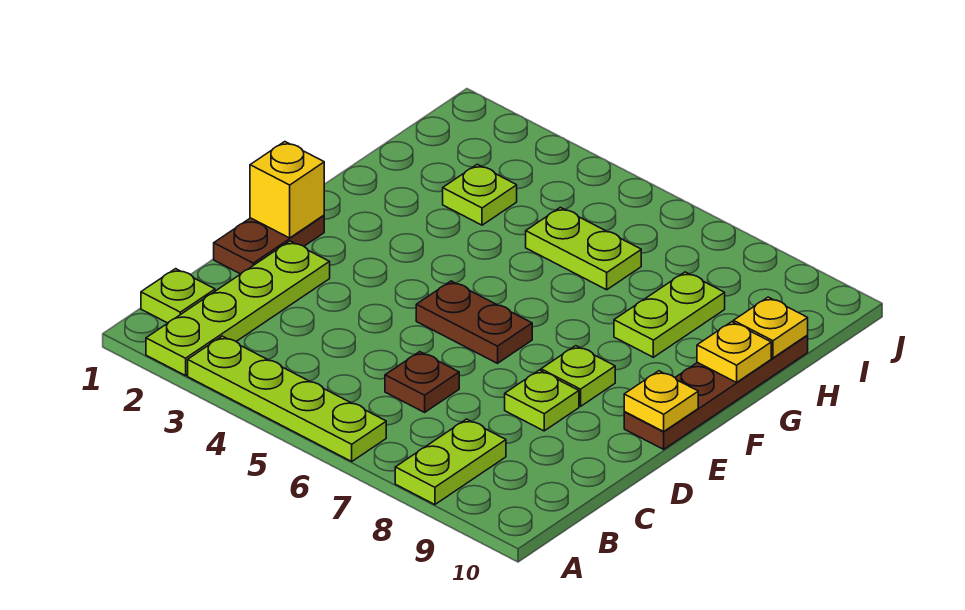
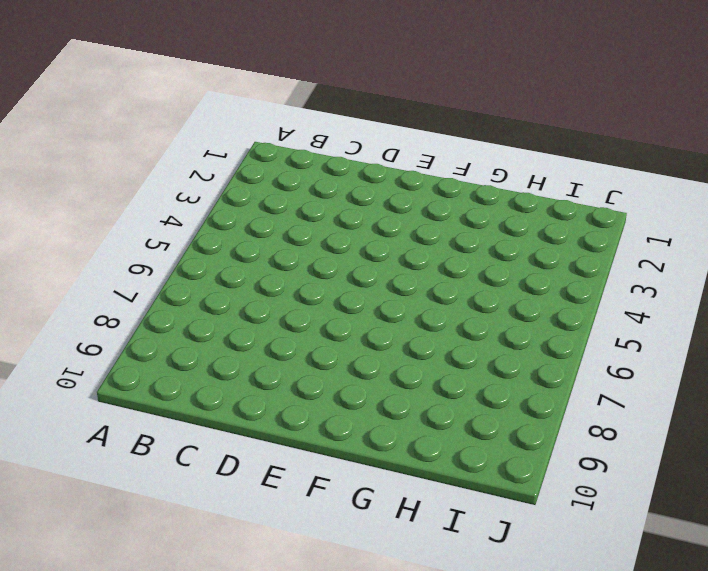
none -> lime plate A2:D2 level 1
none -> lime plate A3:A6 level 1
none -> lime plate A8:B8 level 1

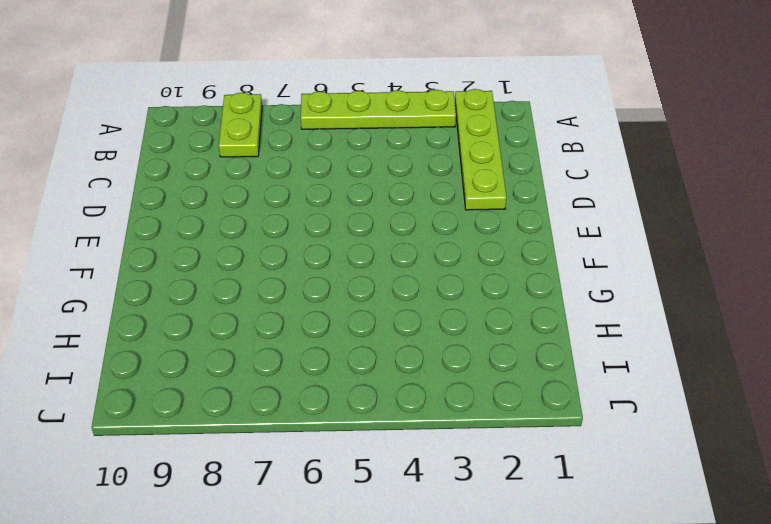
none -> lime plate B1 level 1
none -> brown plate C6 level 1
none -> brown plate D1:E1 level 1

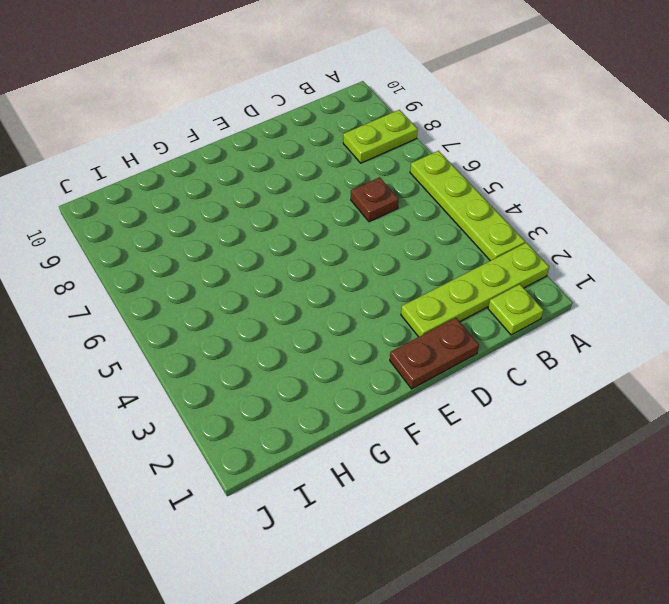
none -> lime plate D8 level 1
none -> brown plate E5:E6 level 1
none -> lime plate E8 level 1

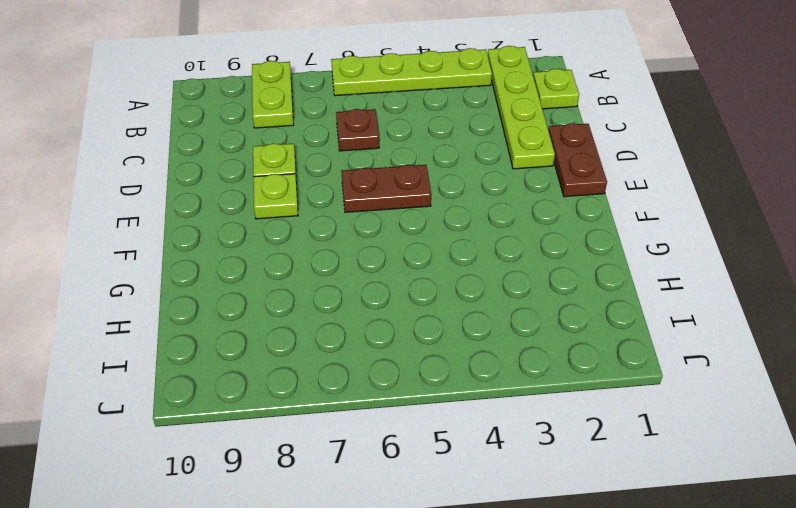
none -> brown plate E10:H10 level 1
none -> lime plate G8:H8 level 1
none -> lime plate H3 level 1

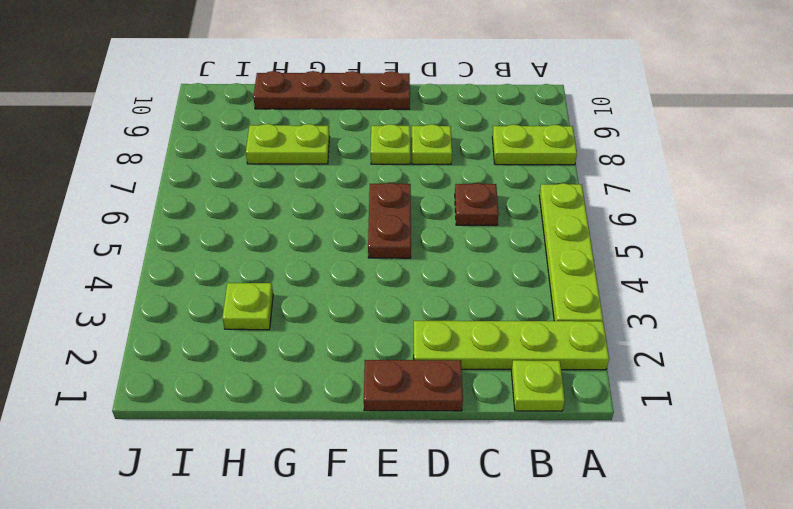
none -> lime plate H5:H6 level 1
none -> yellow brick E1 level 2
none -> yellow plate E10 level 2

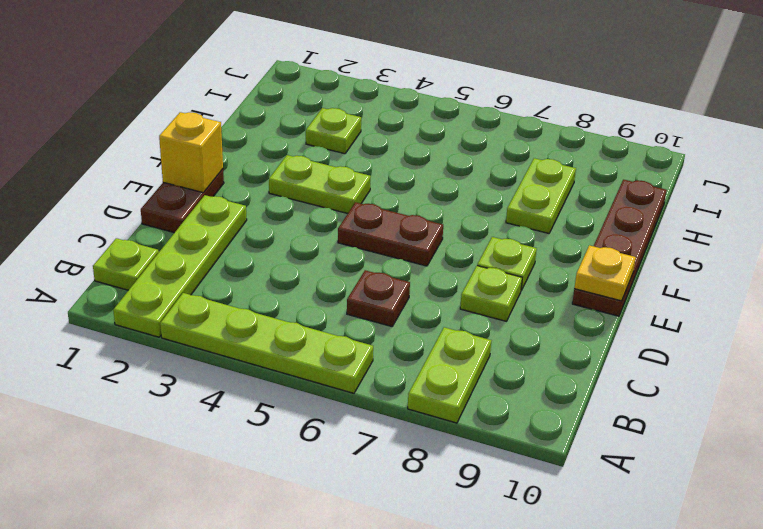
lime plate F3:F4 level 1 -> lime plate H5:H6 level 1
none -> yellow plate G10 level 2
none -> yellow plate H10 level 2

